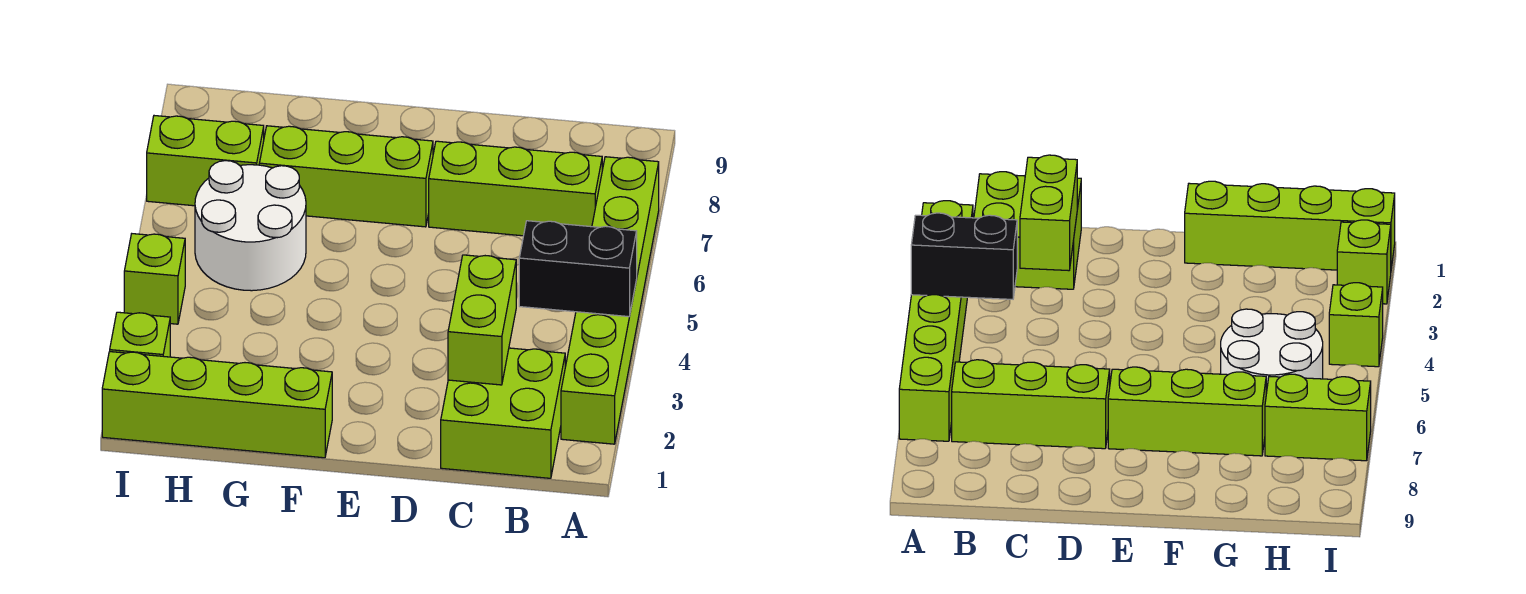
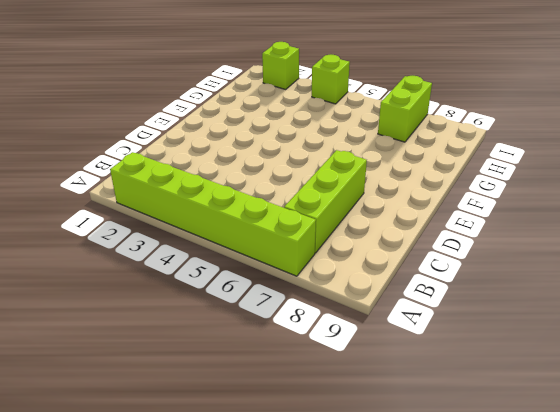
none -> lime brick B1:C2 level 1
none -> lime brick E7:G7 level 1

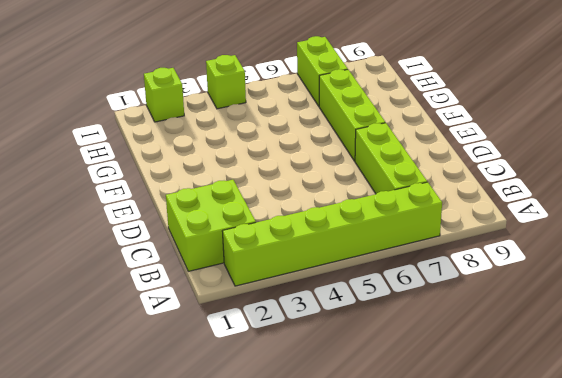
none -> lime brick F1:I1 level 1
none -> white round brick G5:H6 level 1

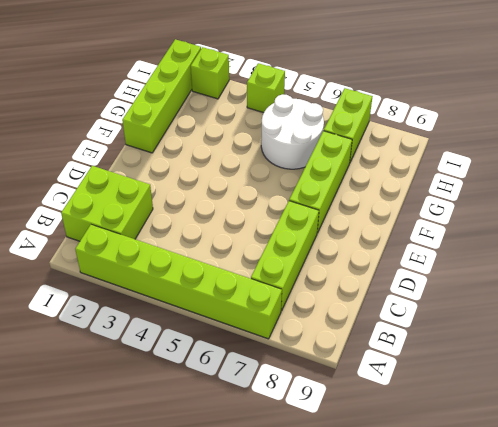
none -> black brick A4:B4 level 2
none -> lime brick C2:C3 level 2

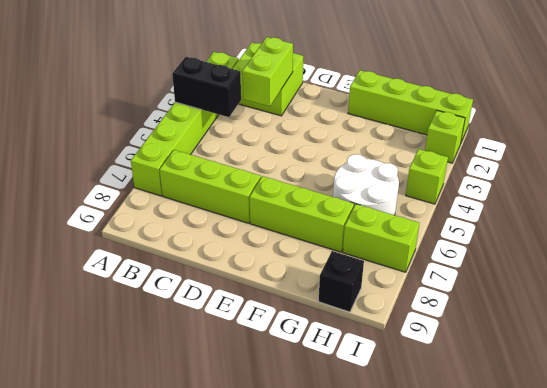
black brick H9 level 1 -> none

